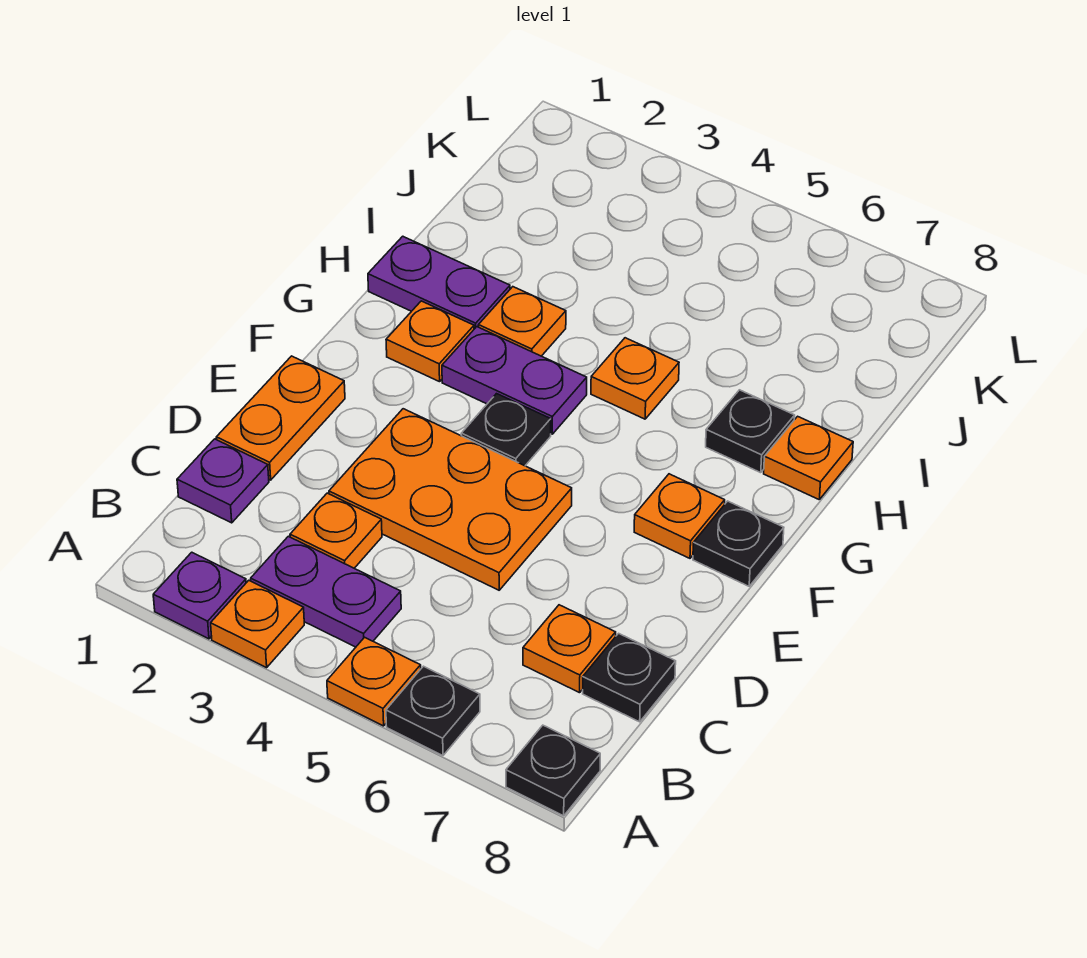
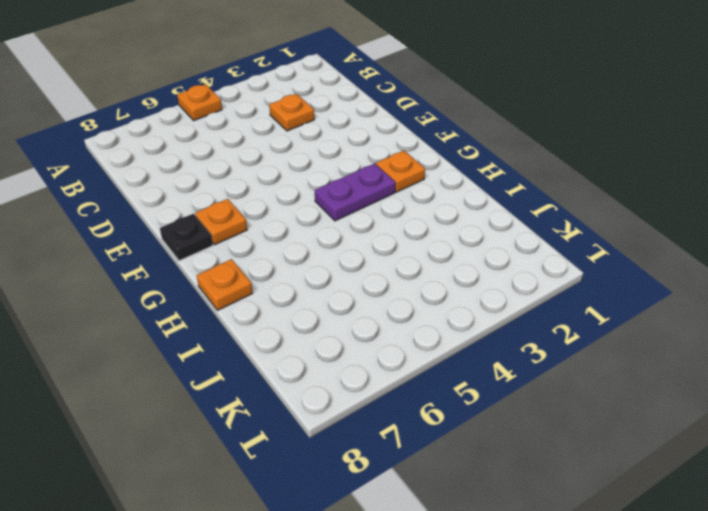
none -> purple plate A2 level 1
none -> orange plate A3 level 1
none -> black plate A6 level 1

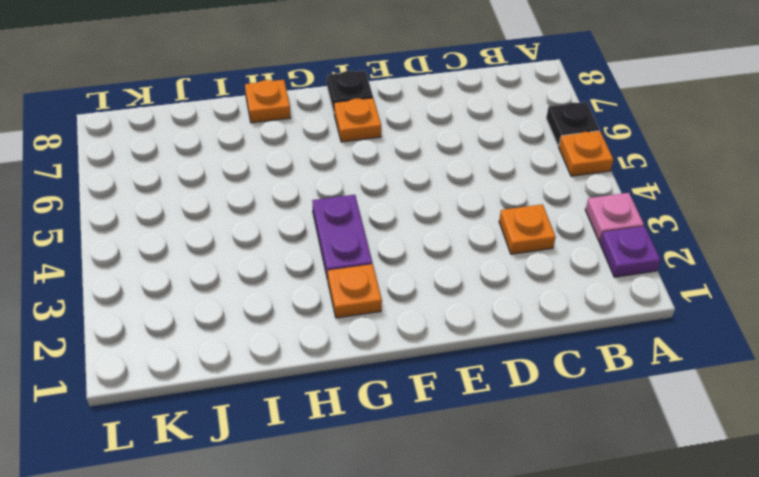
pink plate A3 level 1 -> orange plate A3 level 1
none -> black plate A8 level 1
none -> purple plate B3:B4 level 1
none -> purple plate C1 level 1

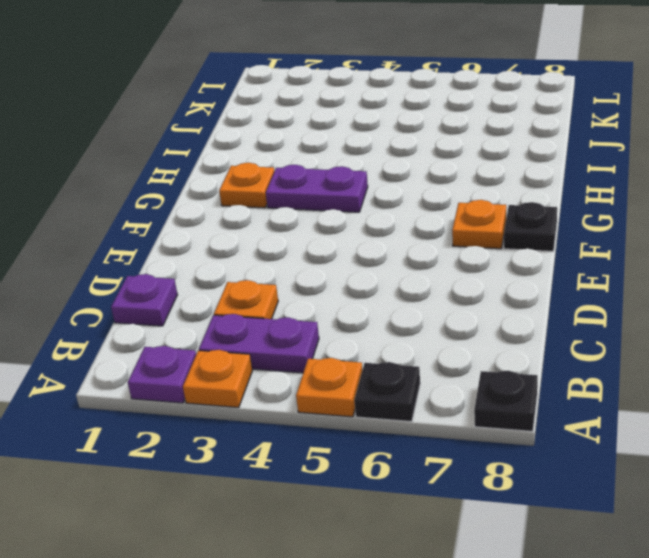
none -> orange plate C7 level 1
none -> black plate C8 level 1
none -> orange plate D1:E1 level 1

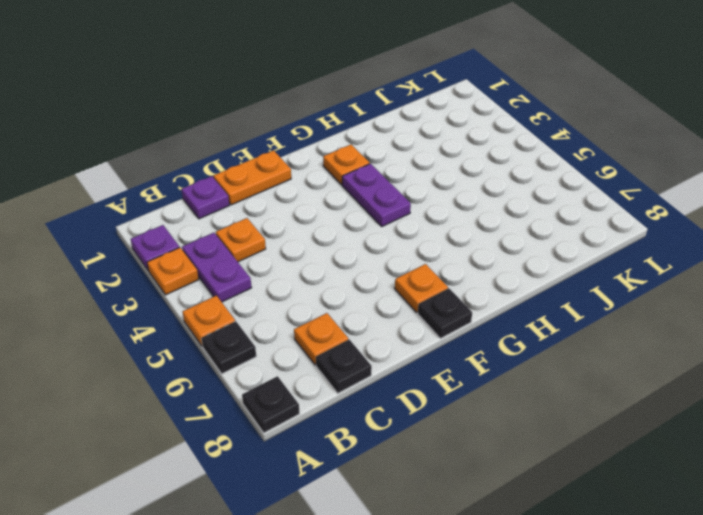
none -> orange plate D3:E5 level 1
none -> black plate F4 level 1
none -> purple plate H1:H2 level 1

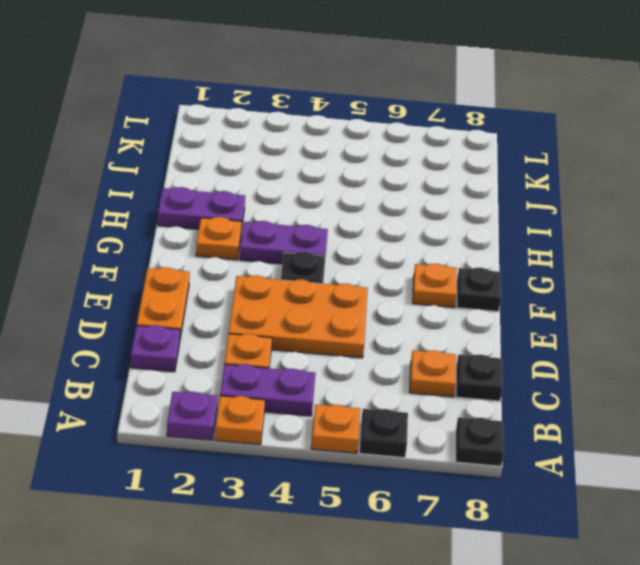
none -> orange plate H3 level 1
none -> orange plate H5 level 1
none -> black plate H7 level 1

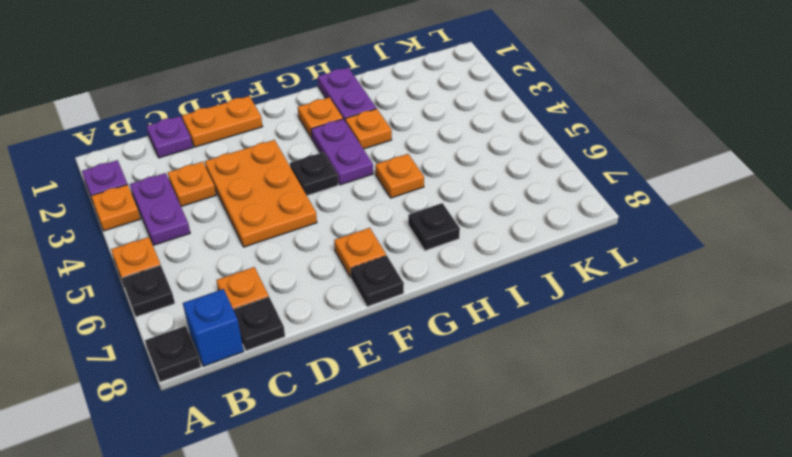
blue brick B8 level 1 -> none
none -> orange plate H8 level 1

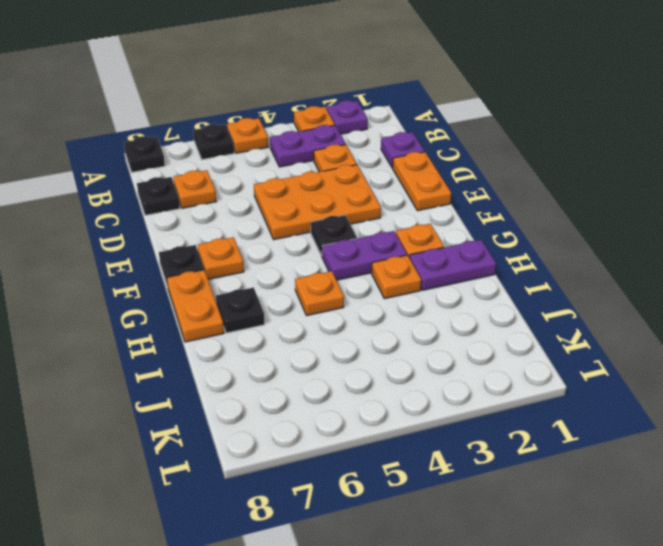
orange plate G8:H8 level 1 -> orange plate H8 level 1

